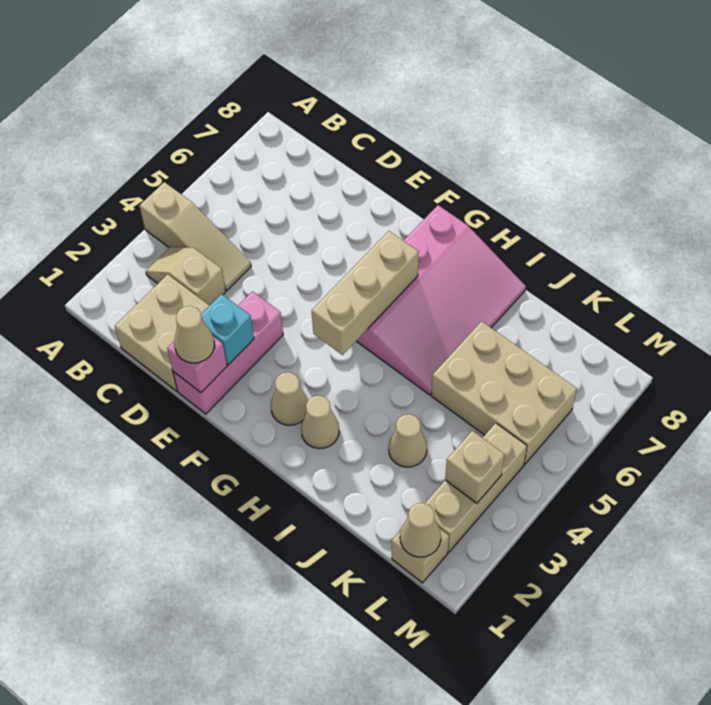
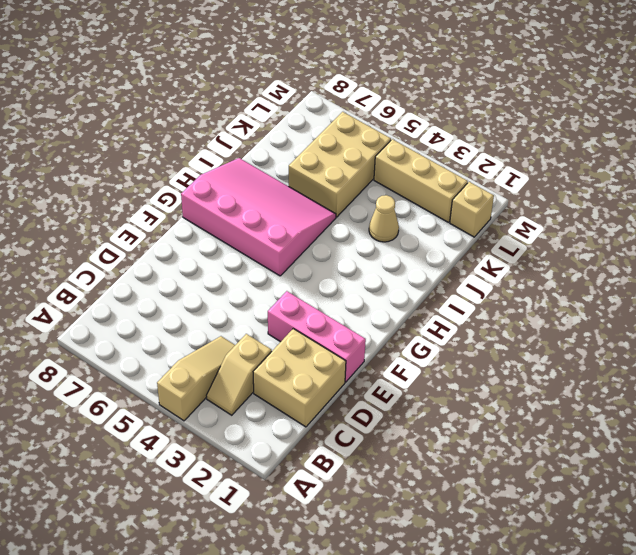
none -> tan cone G2 level 1
none -> tan cone H2 level 1
none -> pink brick E1 level 2

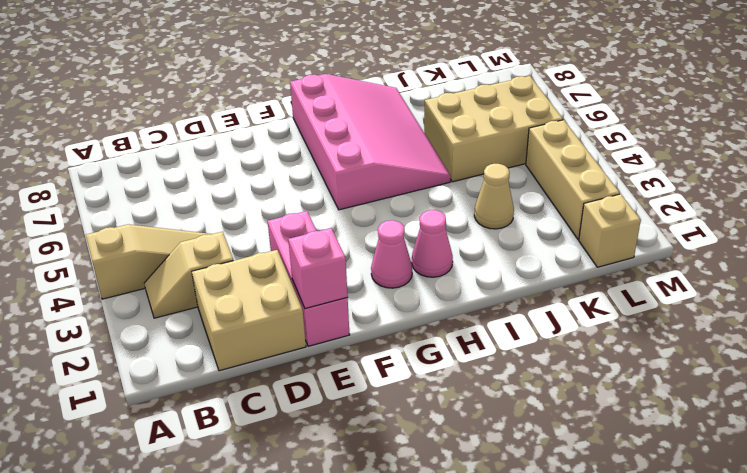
pink cone G2 level 1 -> tan cone G2 level 1
pink cone H2 level 1 -> tan cone H2 level 1
none -> cyan brick E2 level 2
none -> tan brick G4:G6 level 2
none -> tan cone L1 level 2

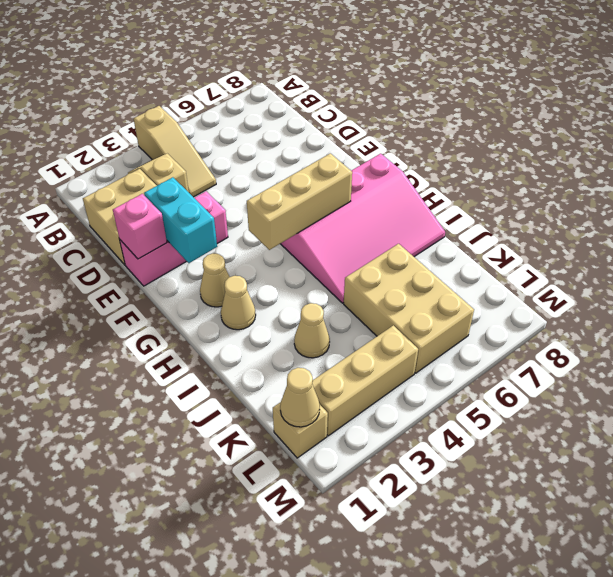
cyan brick E2:F2 level 2 -> cyan brick E2 level 2
none -> tan brick L3 level 2
none -> tan cone E1 level 3

